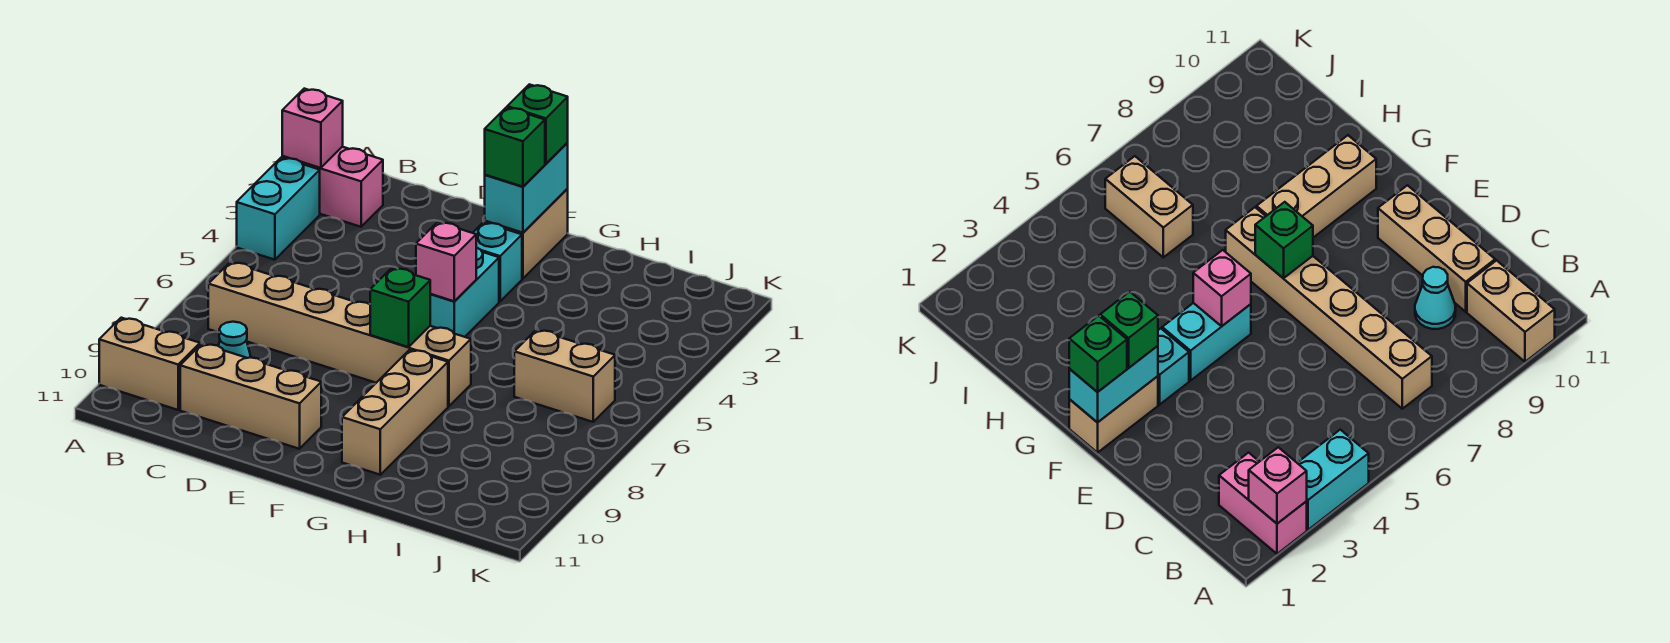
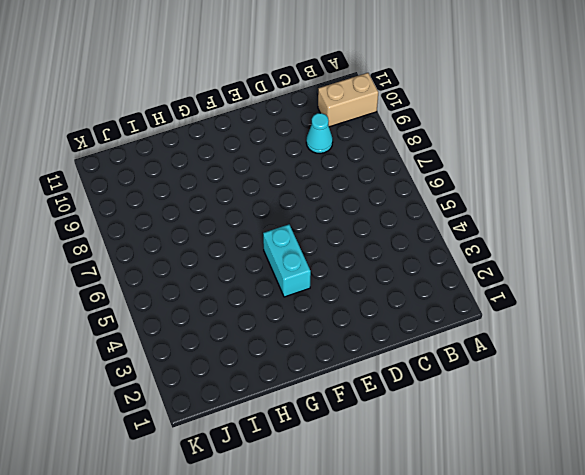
none -> pink brick A2:B2 level 1
none -> cyan brick A3:A4 level 1
none -> tan brick B7:G7 level 1

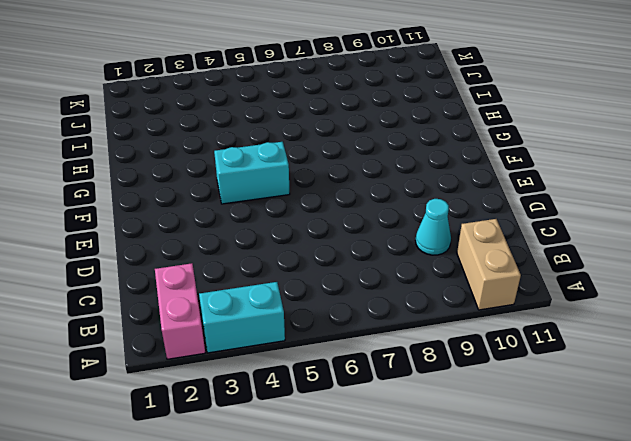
none -> tan brick B7:G7 level 1
none -> tan brick C10:E10 level 1
none -> tan brick F1:F2 level 1

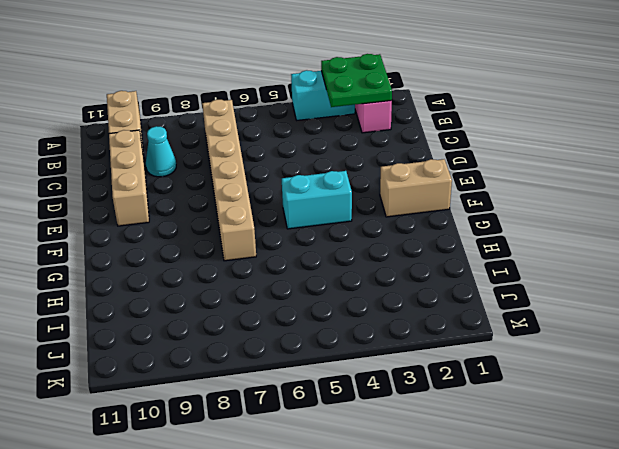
green plate A2:B3 level 2 -> pink brick A2 level 2
none -> cyan brick F3 level 1
none -> tan brick G8:G10 level 1
none -> tan brick I6:J6 level 1

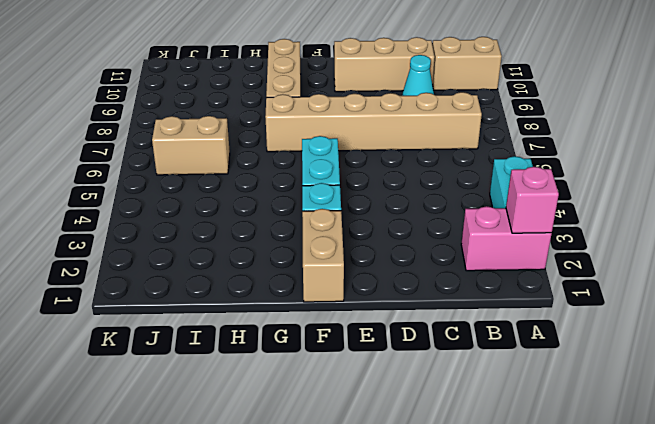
none -> cyan brick F1:F2 level 2
none -> pink brick F5 level 2
none -> green brick F7 level 2

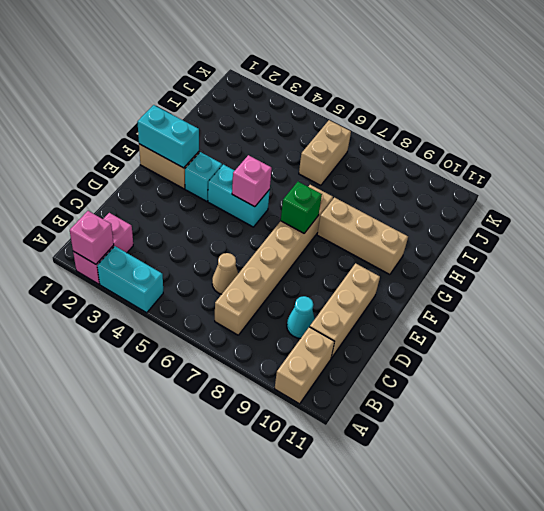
tan cone C6 level 1 -> none
none -> green brick F1 level 3
none -> green brick F2 level 3

